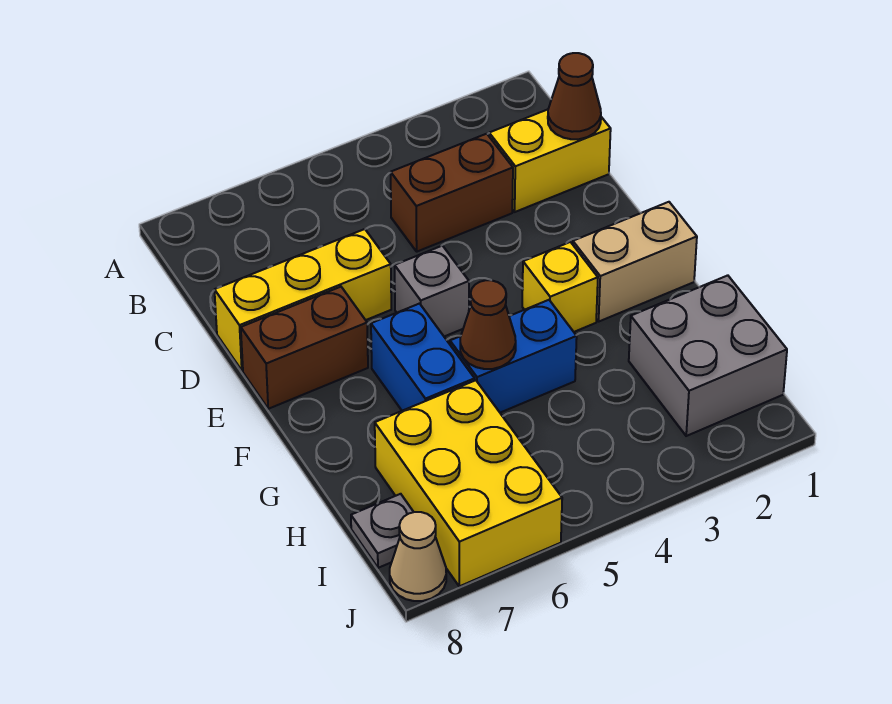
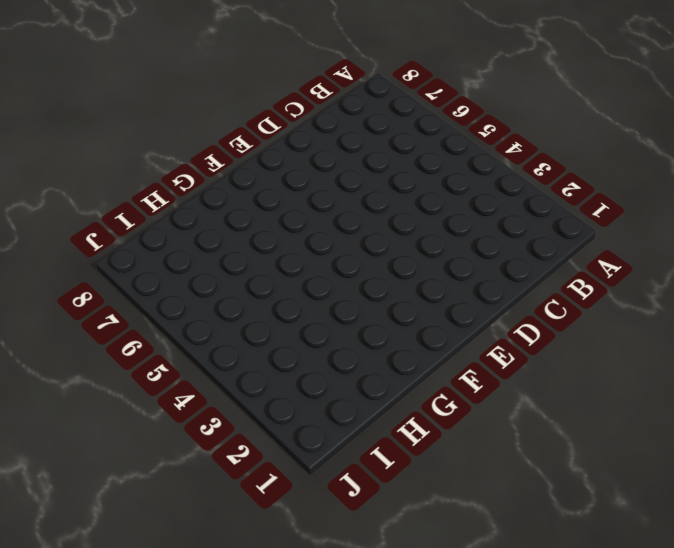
none -> yellow brick C1:C2 level 1
none -> brown brick C3:C4 level 1
none -> yellow brick D6:D8 level 1

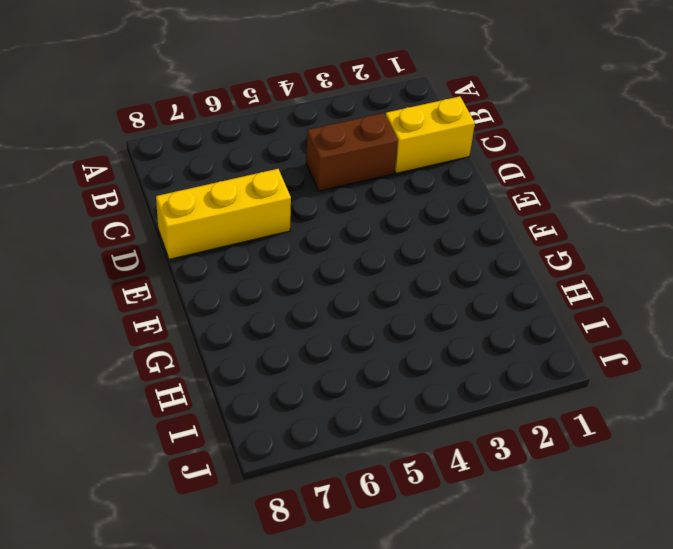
none -> grey brick E5 level 1
none -> brown brick E7:E8 level 1
none -> tan brick F1:F2 level 1

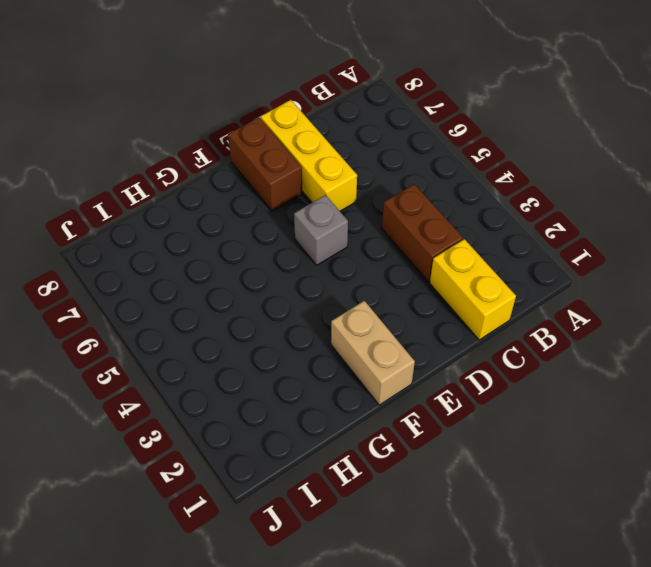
none -> yellow brick F3 level 1
none -> blue brick F6:G6 level 1
none -> blue brick G4:G5 level 1

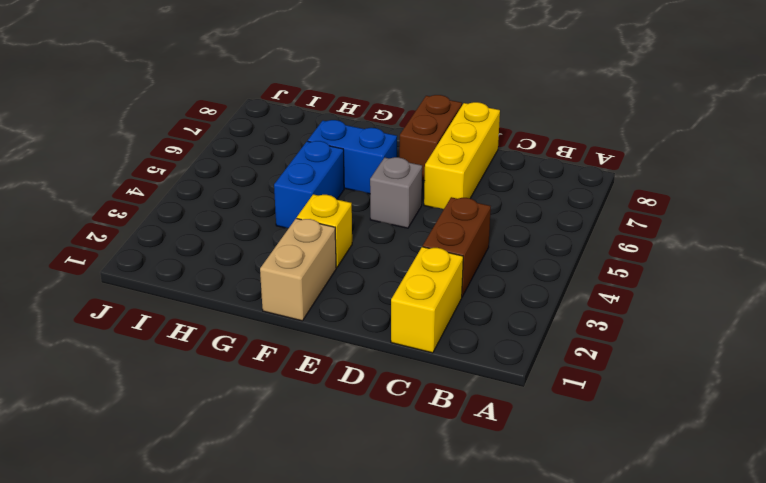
none -> grey brick H1:I2 level 1
none -> yellow brick H6:J7 level 1
none -> grey plate I8 level 1

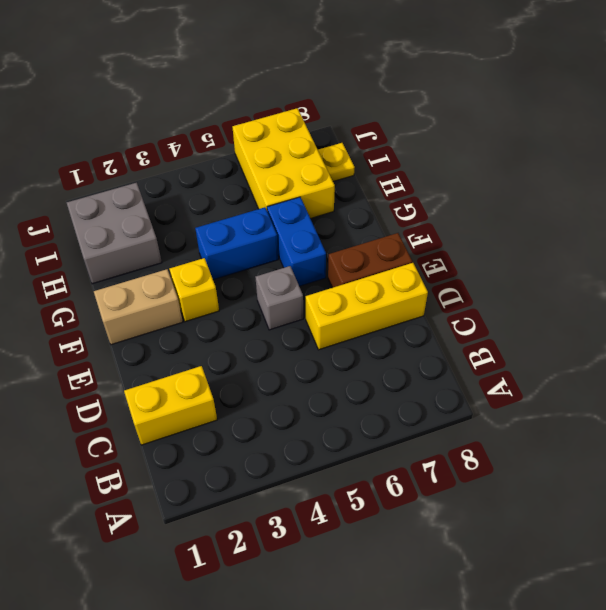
yellow plate I8 level 1 -> grey plate I8 level 1
none -> brown brick C3:C4 level 1
none -> tan cone J8 level 1
none -> brown cone C1 level 2

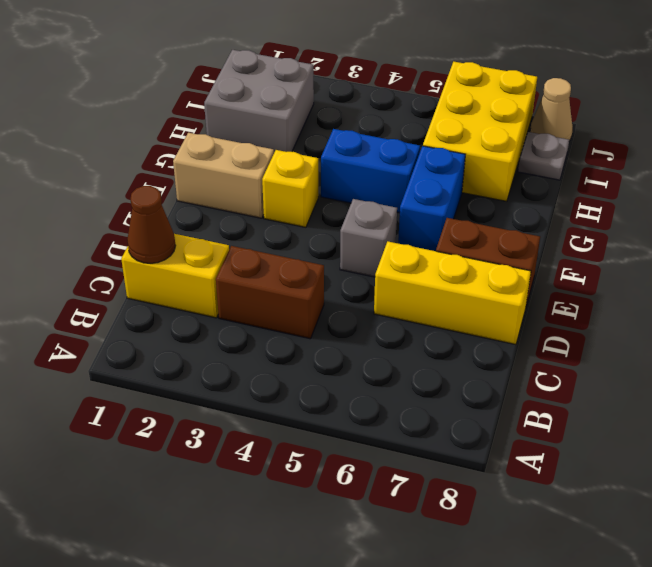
none -> brown cone G5 level 2

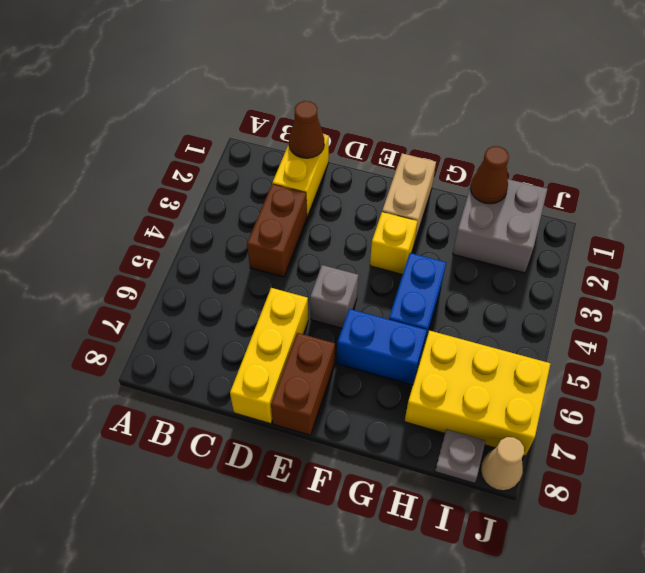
brown cone H1 level 2 -> brown cone G5 level 2

